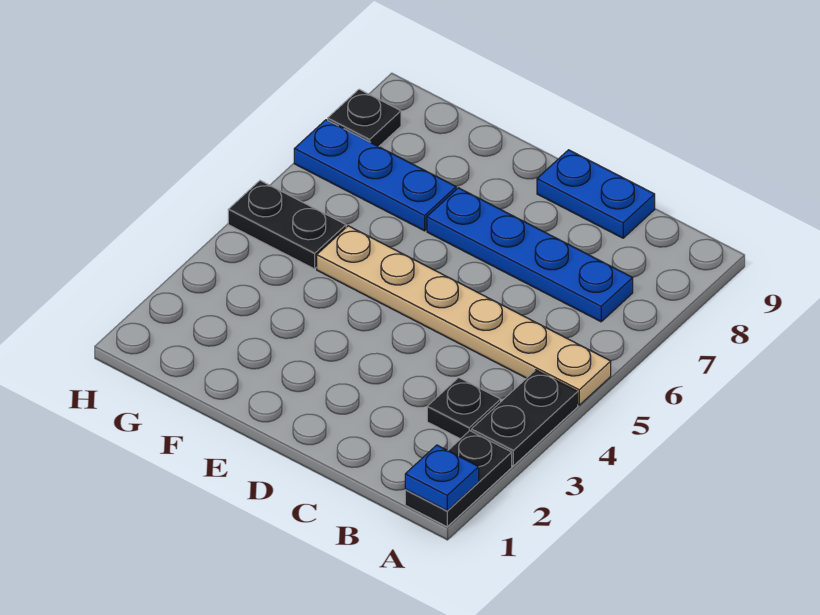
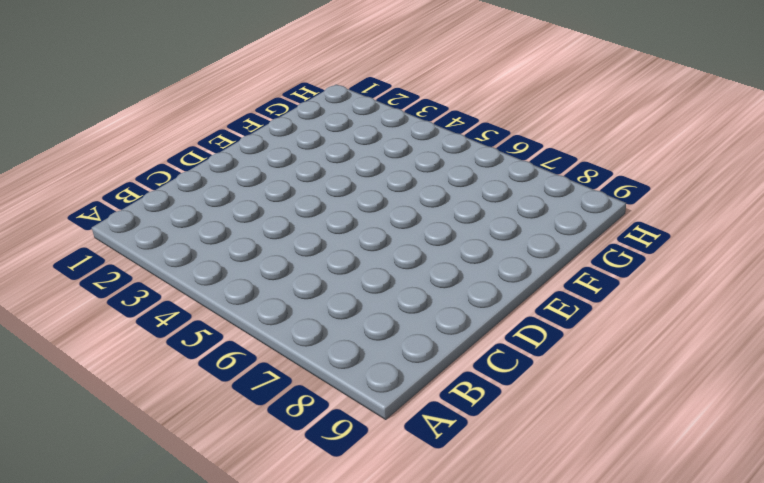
none -> black plate A1:A2 level 1
none -> black plate A3:A4 level 1

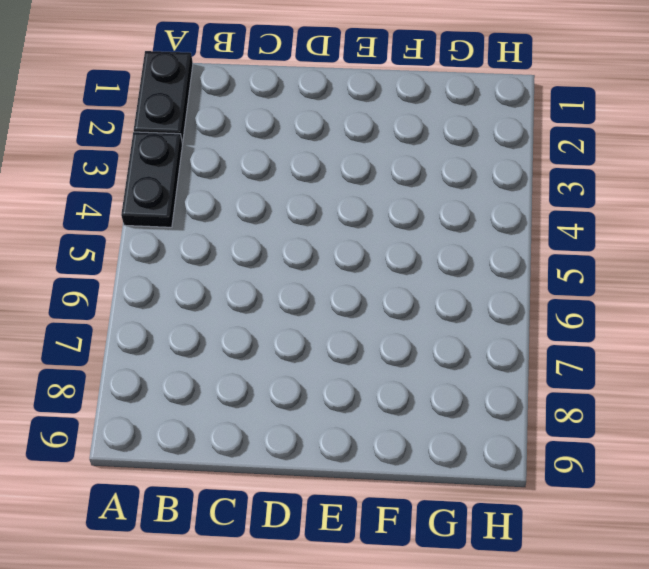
none -> tan plate A5:F5 level 1
none -> black plate B3 level 1

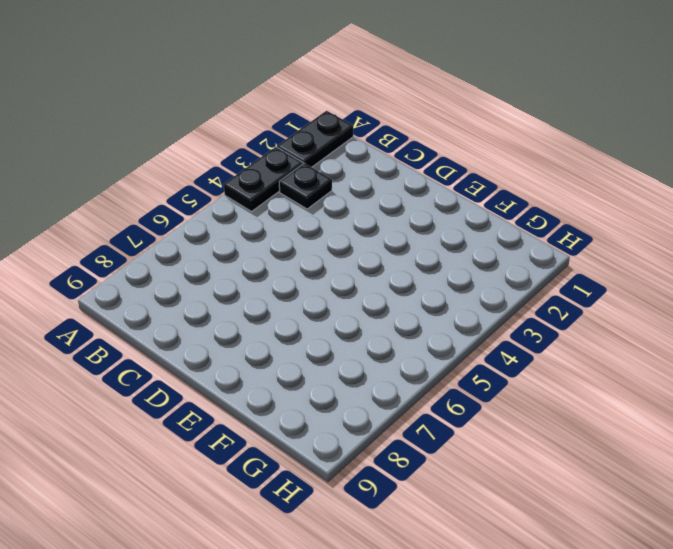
none -> tan plate A5:F5 level 1
none -> blue plate B7:E7 level 1

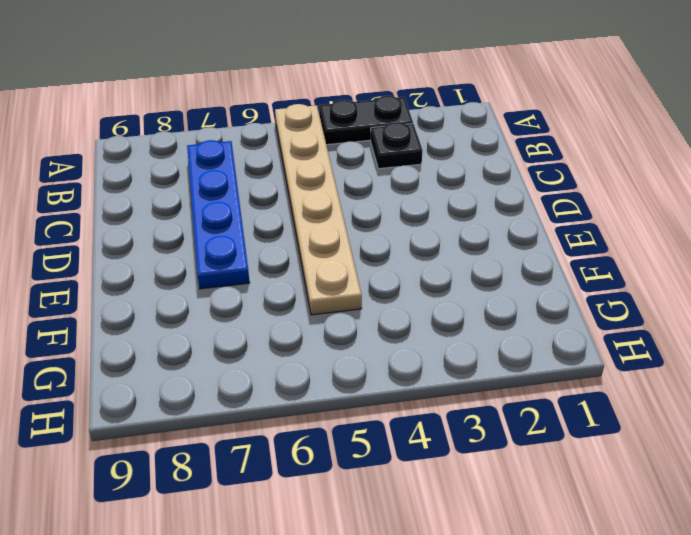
none -> black plate A1:A2 level 1
none -> blue plate C9:D9 level 1

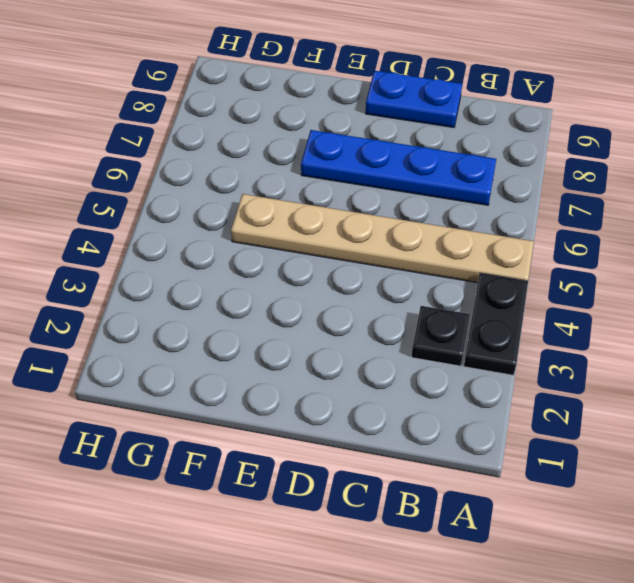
none -> black plate A1:A2 level 1
none -> blue plate F7:H7 level 1

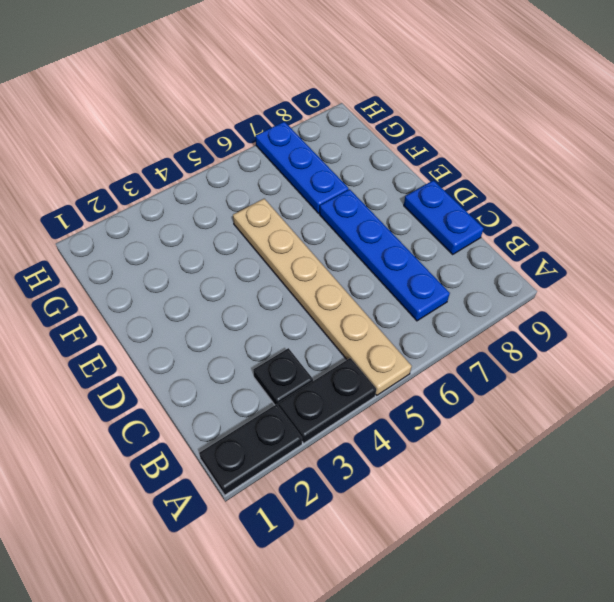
none -> black plate G5:H5 level 1
none -> black plate H8 level 1

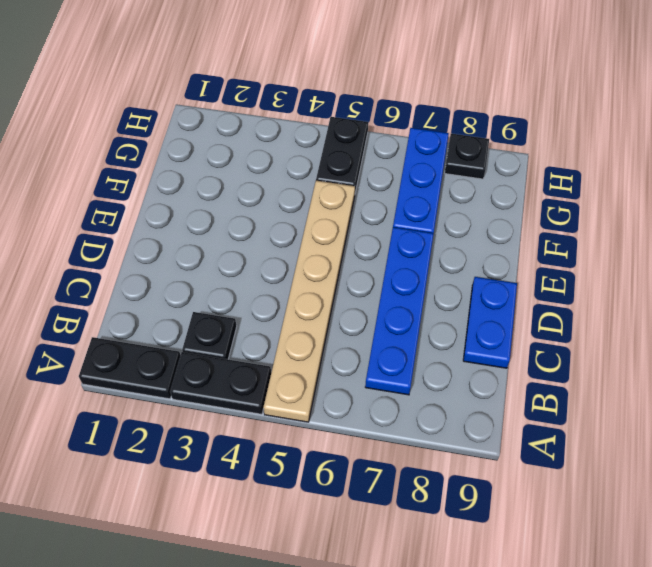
none -> blue plate A1 level 2

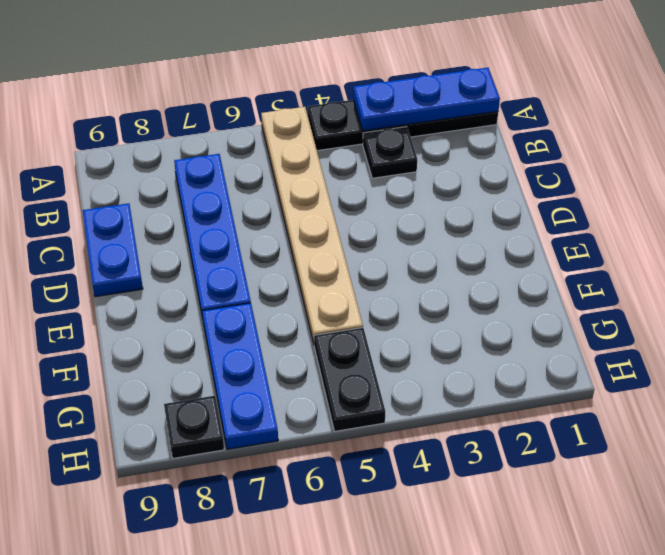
blue plate A1:A3 level 2 -> blue plate A1 level 2

